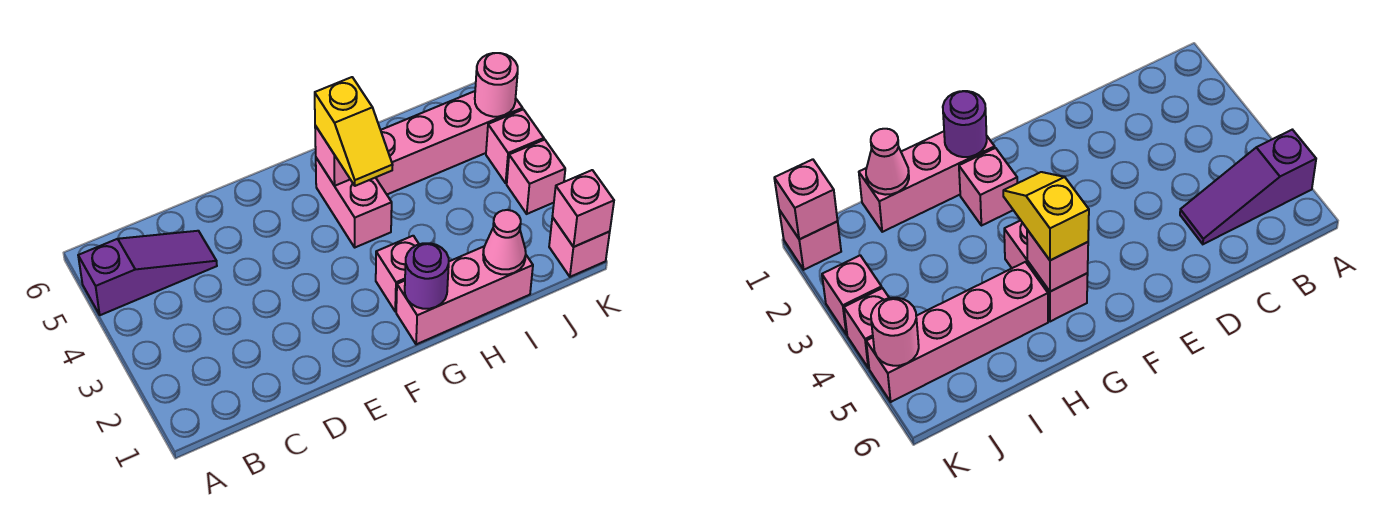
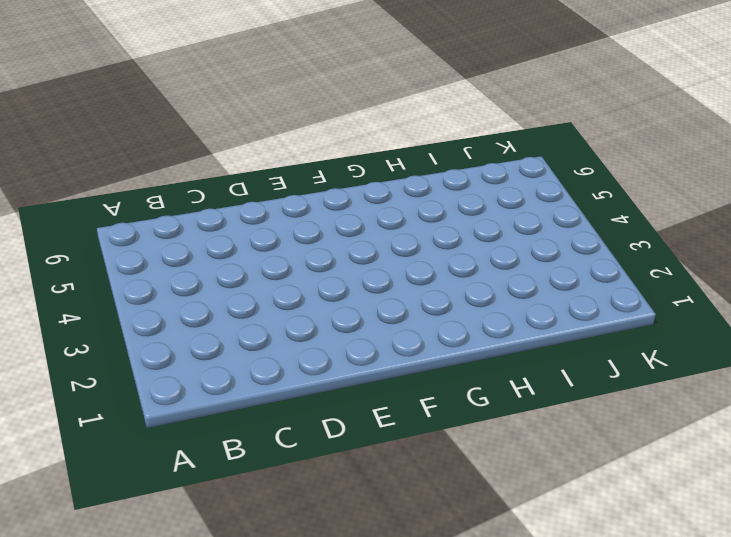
none -> purple slope A5:C5 level 1 top A
none -> pink brick G1:I1 level 1
none -> pink brick G2 level 1

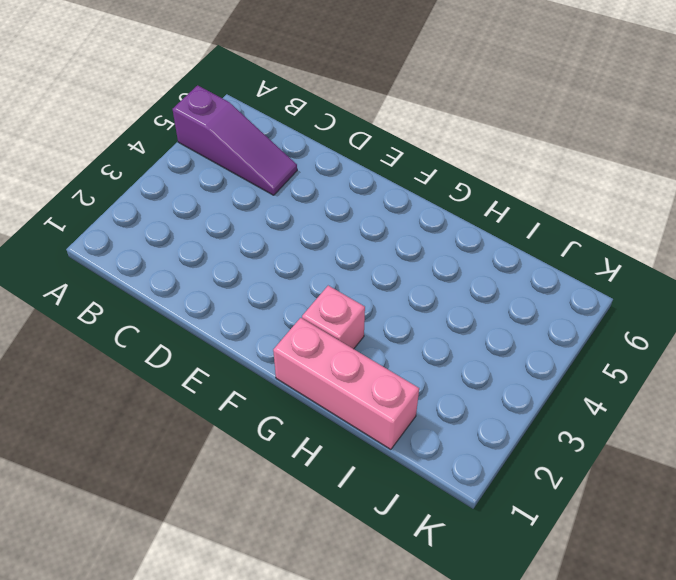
none -> pink brick G4:G5 level 1
none -> pink brick H5:K5 level 1
none -> pink brick K1 level 1

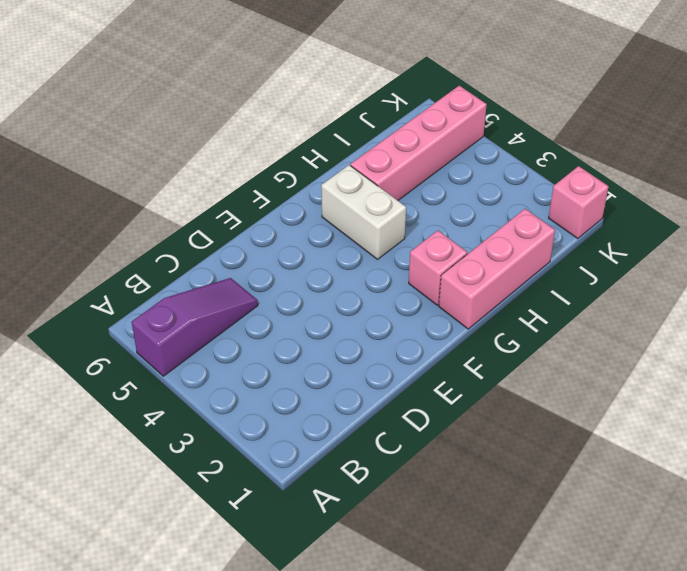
white brick G4:G5 level 1 -> pink brick G4:G5 level 1
none -> pink brick K3 level 1
none -> pink brick K4 level 1
none -> purple round brick G1 level 2

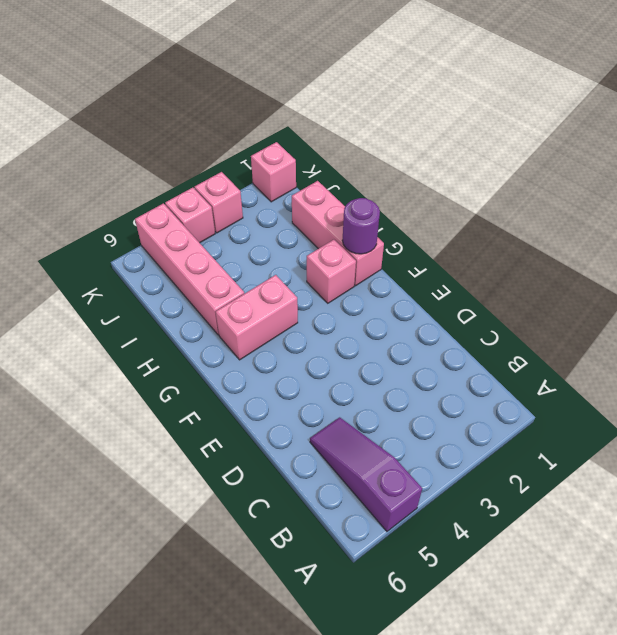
none -> pink brick G5 level 2
none -> pink cone I1 level 2
none -> pink brick K1 level 2

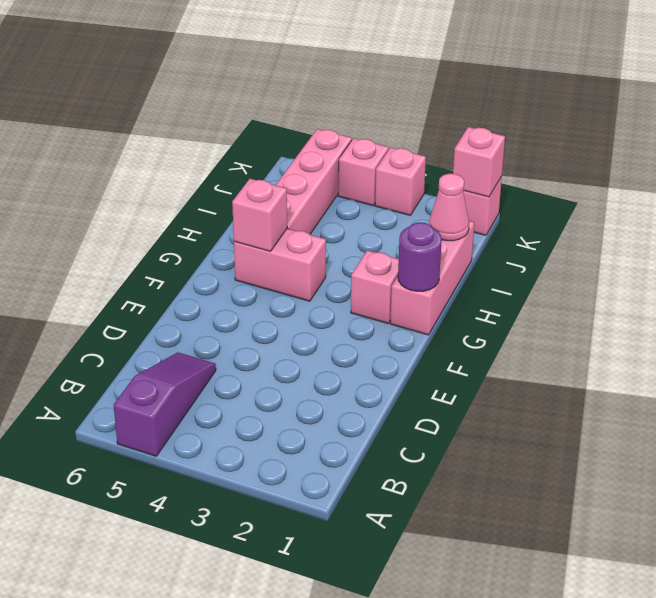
none -> pink round brick K5 level 2
none -> yellow slope G4:G5 level 3 top 5

